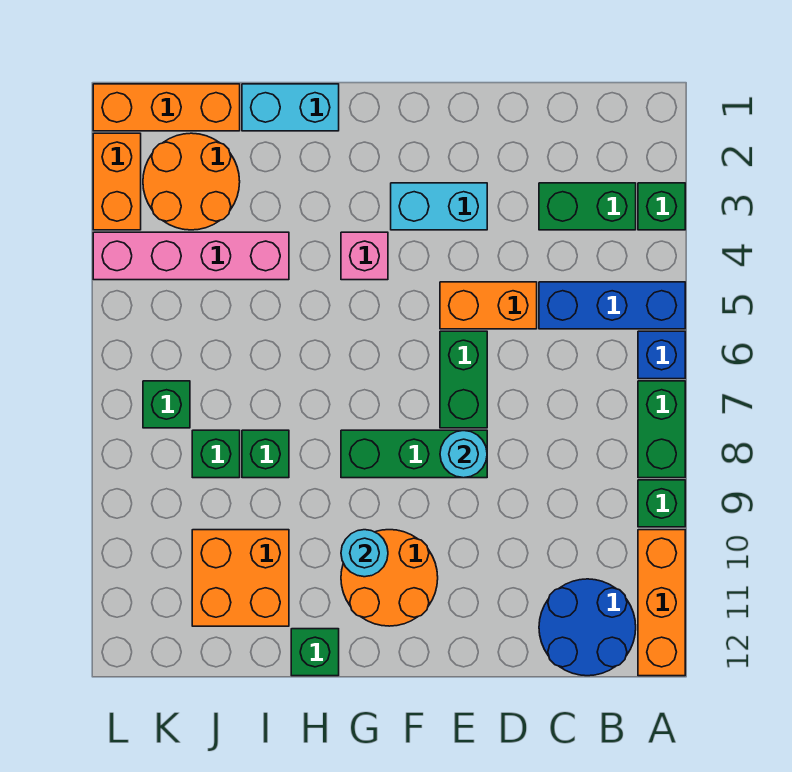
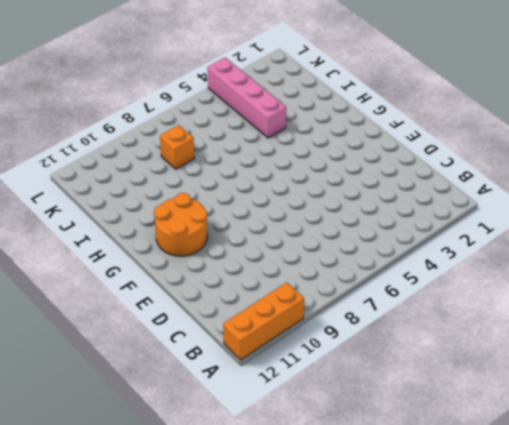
orange brick J8 level 1 -> green brick J8 level 1
none -> green brick A3 level 1
none -> blue brick A5:C5 level 1
none -> blue brick A6 level 1

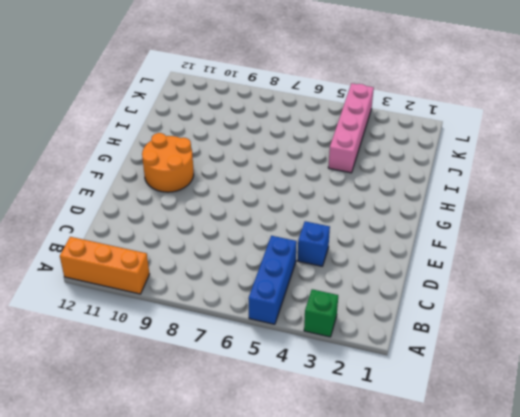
blue brick D4 level 1 -> blue brick A6 level 1
none -> green brick A7:A8 level 1
none -> green brick A9 level 1
none -> green brick B3:C3 level 1

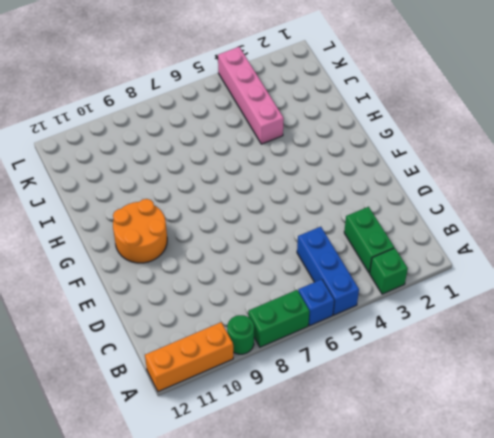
green round brick A9 level 1 -> green brick A9 level 1
none -> blue round brick B11:C12 level 1
none -> orange brick D5:E5 level 1
none -> cyan brick E3:F3 level 1

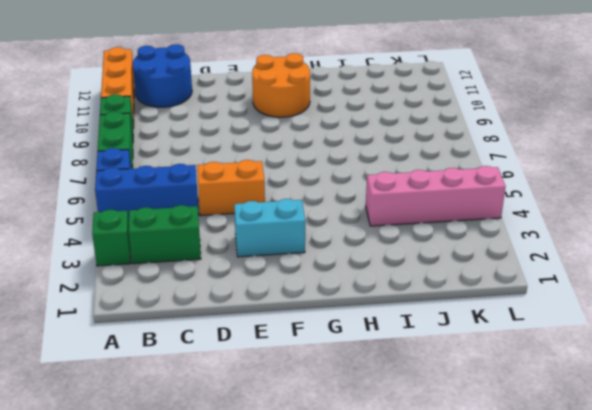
none -> green brick E6:E7 level 1
none -> green brick E8:G8 level 1
none -> pink brick G4 level 1

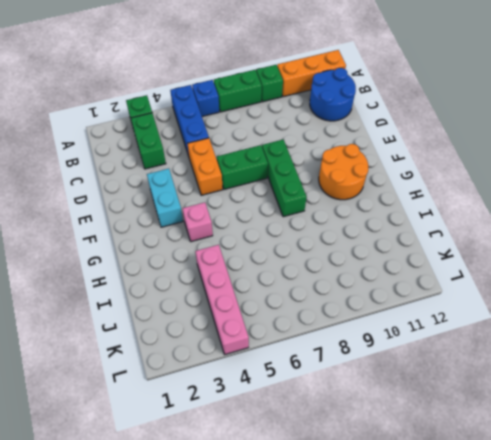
none -> cyan brick H1:I1 level 1
none -> green brick H12 level 1
none -> green brick I8 level 1

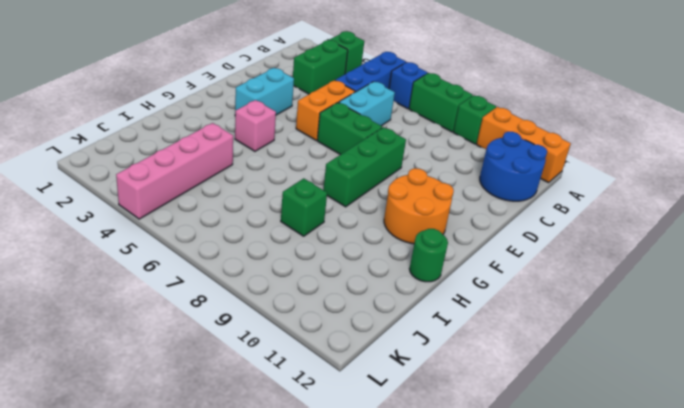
cyan brick C6:D6 level 1 -> cyan brick H1:I1 level 1
green round brick H12 level 1 -> green brick H12 level 1
none -> orange brick I10:J11 level 1
none -> orange brick J1:L1 level 1
none -> orange round brick J2:K3 level 1

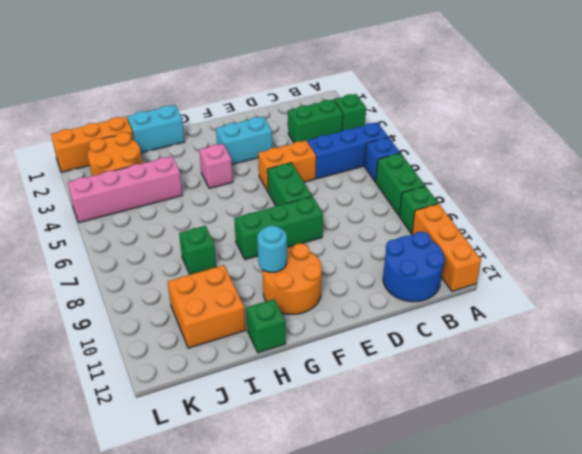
none -> green brick J8 level 1
none -> green brick K7 level 1
none -> orange brick L2:L3 level 1

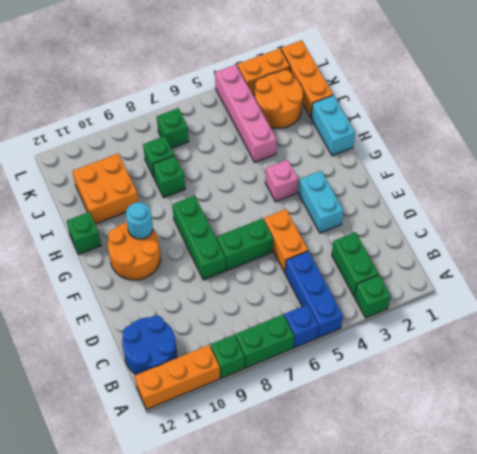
none -> cyan round brick E8 level 2

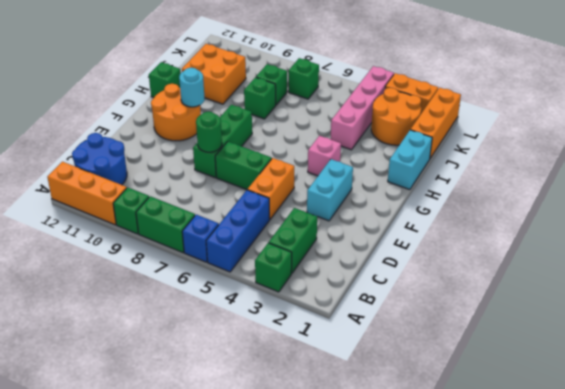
green round brick E8 level 2 -> cyan round brick E8 level 2

